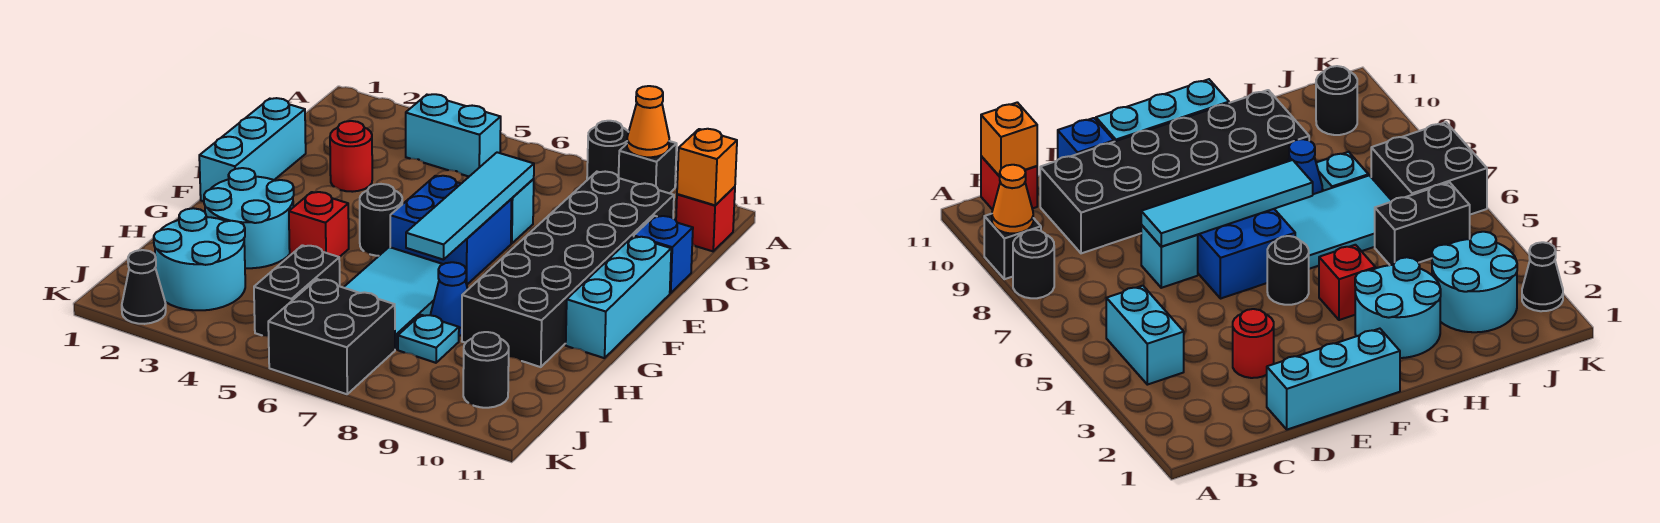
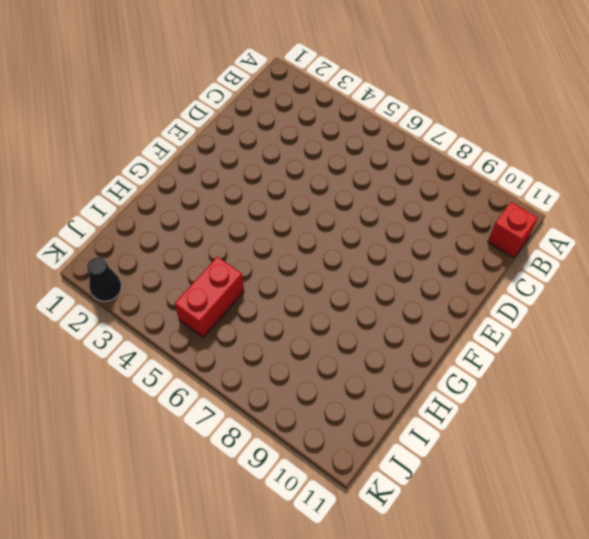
red brick I5:J5 level 1 -> black brick I5:J5 level 1
none -> black round brick A8 level 1
none -> black brick A9 level 1
none -> cyan brick B4:B5 level 1

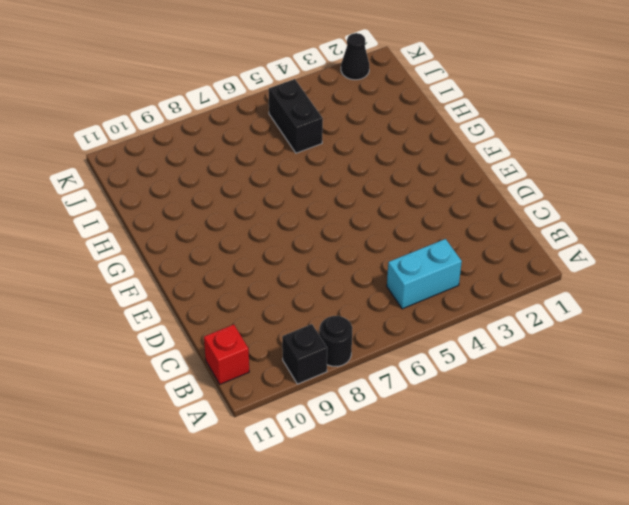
none -> black brick C9:H10 level 1
none -> cyan brick D1:F1 level 1
none -> red round brick D3 level 1

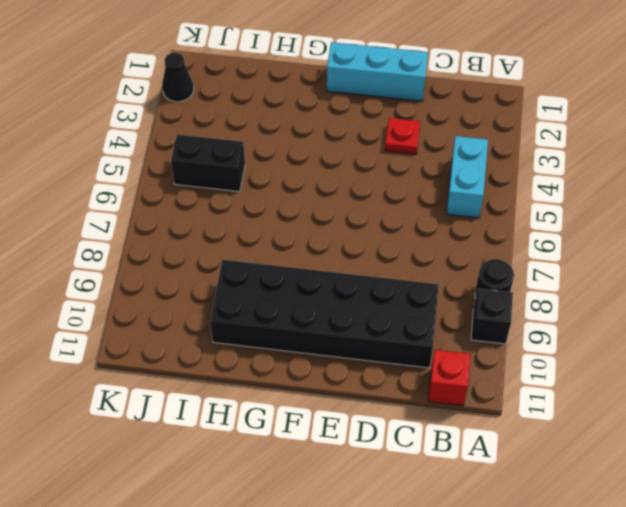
red plate D3 level 1 -> red round brick D3 level 1
none -> cyan brick D7 level 1
none -> blue brick D11 level 1
none -> blue brick E6:F7 level 1

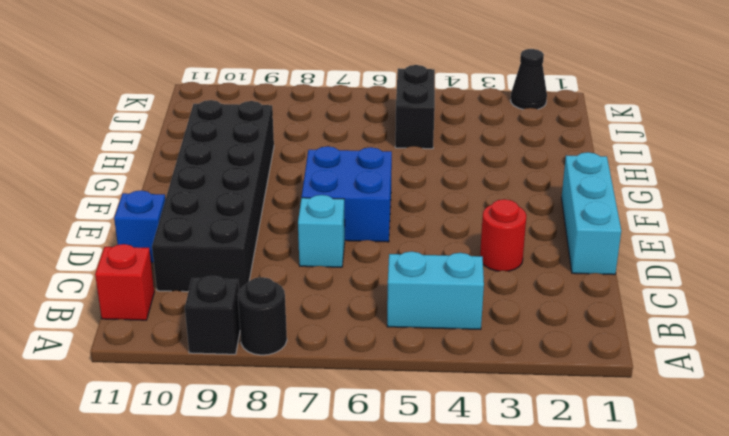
none -> cyan brick E11:G11 level 1
none -> black round brick F5 level 1
none -> cyan round brick G2:H3 level 1

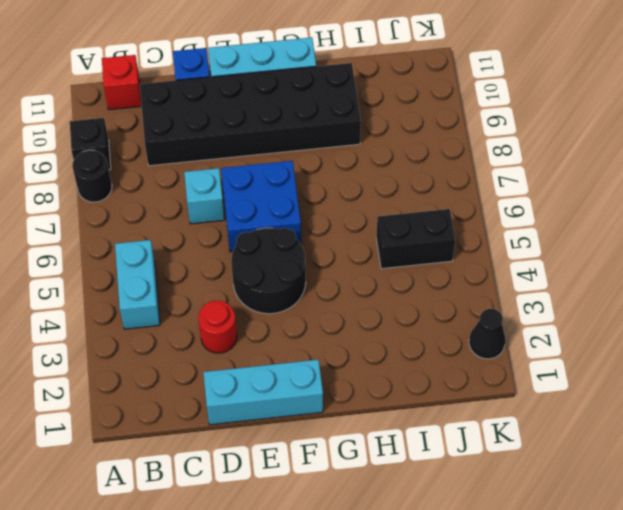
black round brick E4:F5 level 1 -> black round brick F5 level 1
none -> cyan round brick G2:H3 level 1
none -> red brick G4 level 1
none -> cyan tile G6:I7 level 1

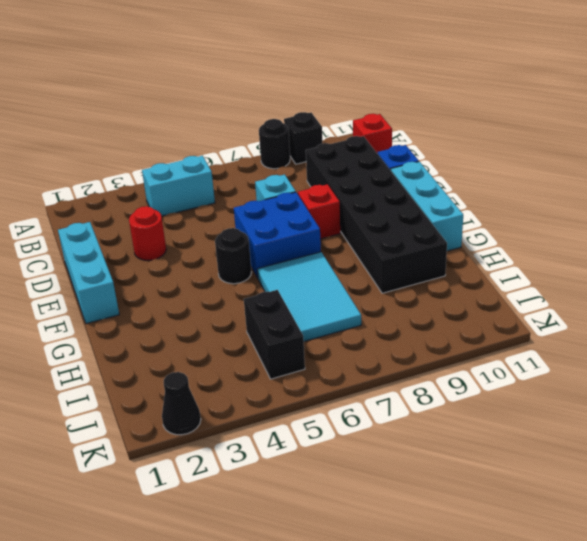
red brick E8 level 1 -> red brick G4 level 1
none -> cyan round brick G2:H3 level 1
none -> blue cone H8 level 1
none -> cyan round brick I2:J3 level 1

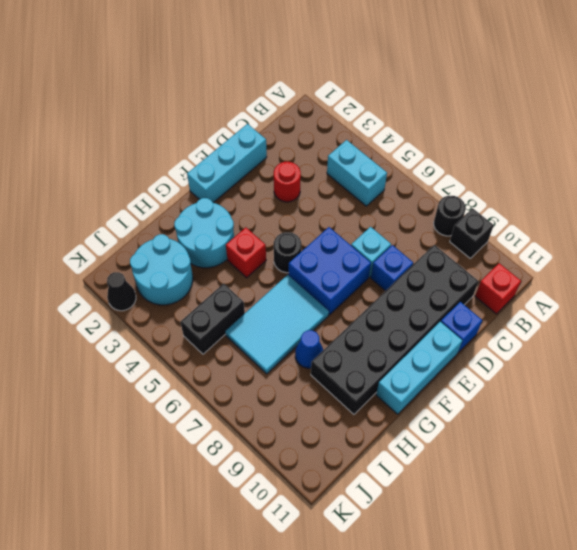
blue brick D8 level 1 -> none
none -> cyan plate I8 level 1
none -> black brick J6:K7 level 1
none -> black round brick J10 level 1

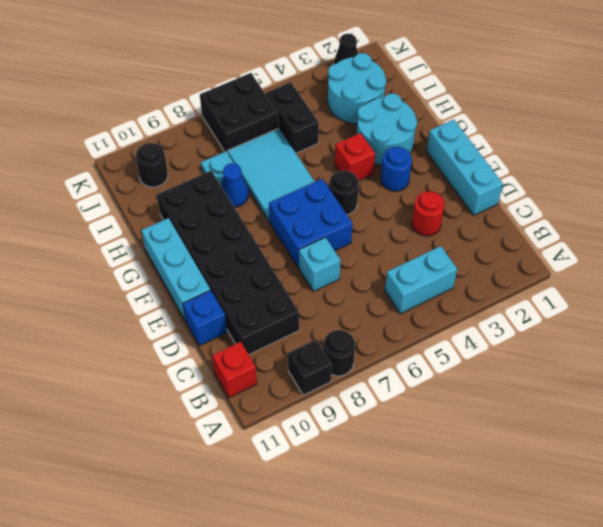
blue round brick F3 level 1 -> none
none -> orange cone A9 level 2
none -> orange brick B11 level 2
none -> cyan tile D7:G7 level 2

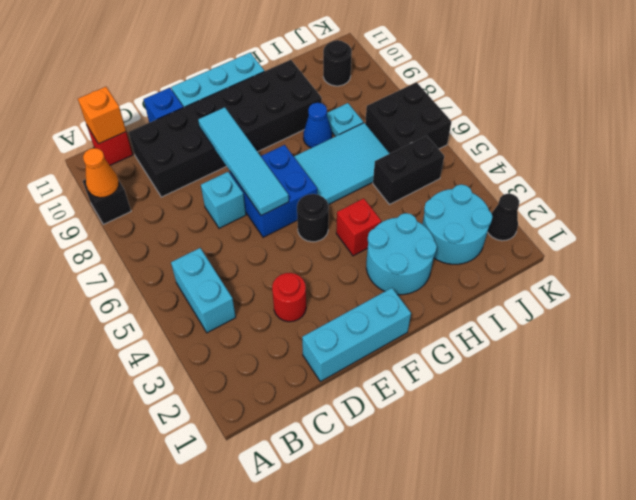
cyan tile E6:E9 level 2 -> cyan tile D7:G7 level 2
none -> black round brick A8 level 1

